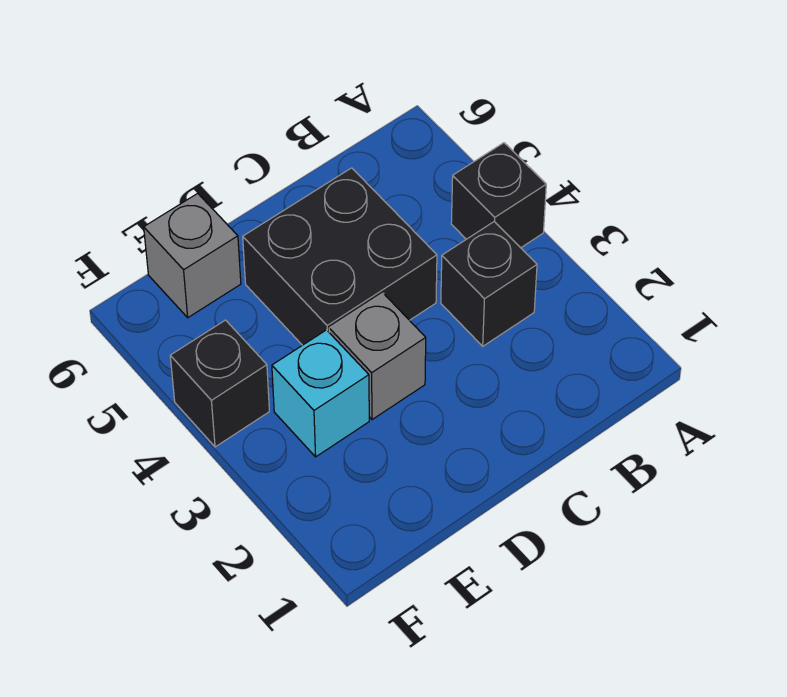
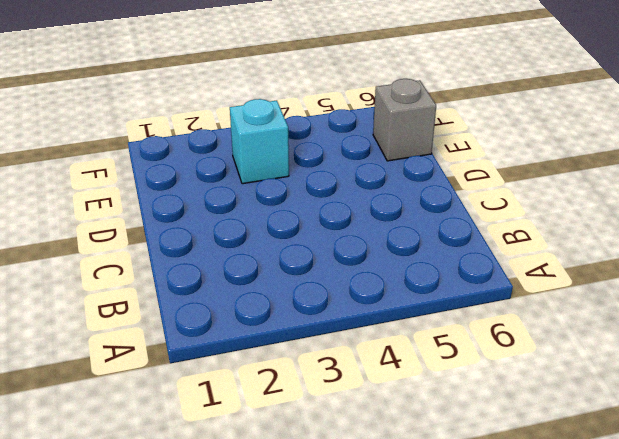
none -> black brick A4 level 1
none -> black brick B3 level 1

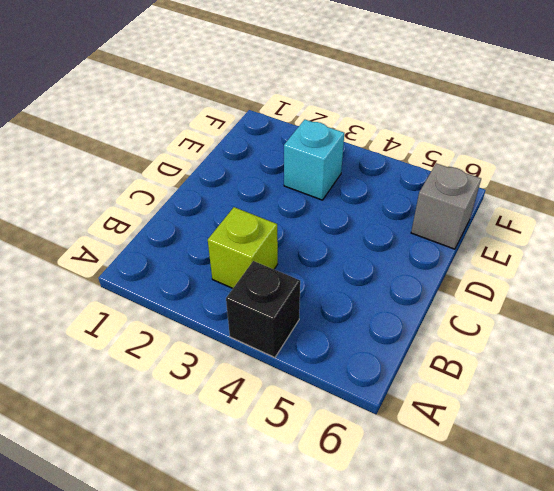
lime brick B3 level 1 -> black brick B3 level 1
none -> black brick C4:D5 level 1
none -> grey brick D3 level 1

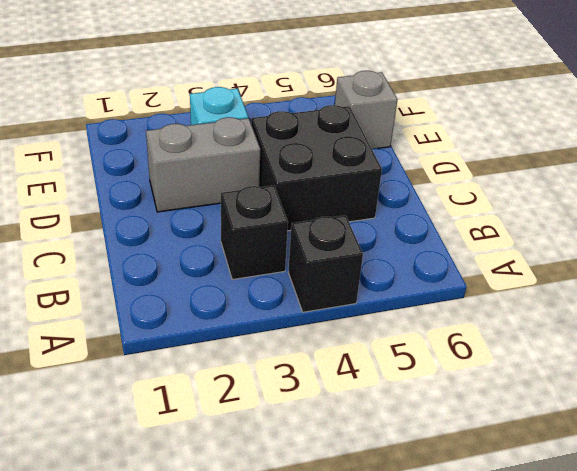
grey brick D2:D3 level 1 -> grey brick D3 level 1
none -> black brick F4 level 1

